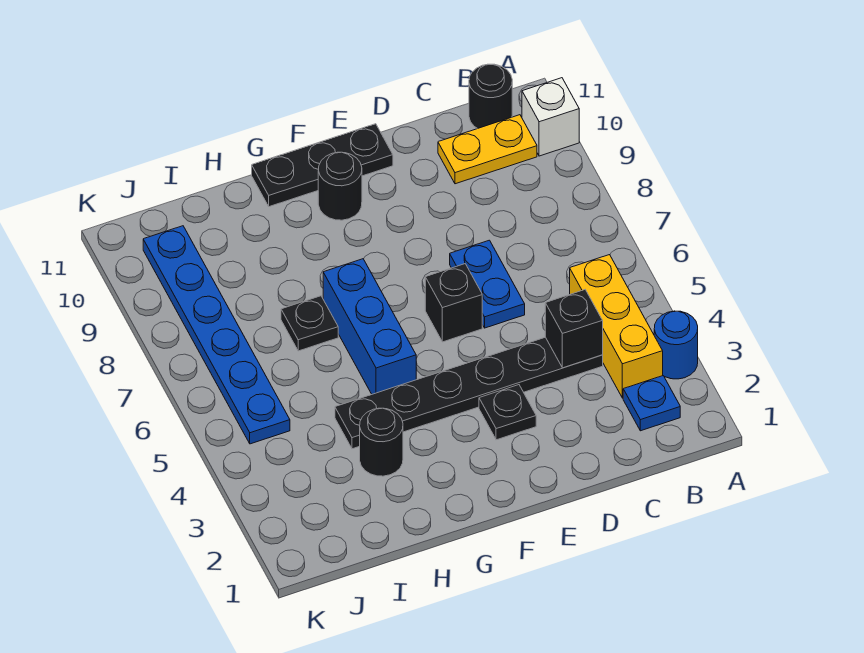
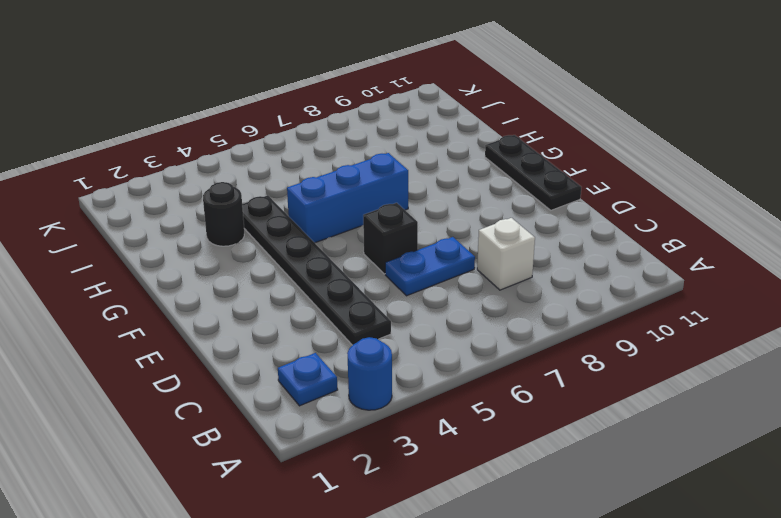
white brick C8 level 1 -> white brick A10 level 1
none -> yellow brick B3:B5 level 1
none -> yellow plate B10:C10 level 1
none -> black round brick B11 level 1

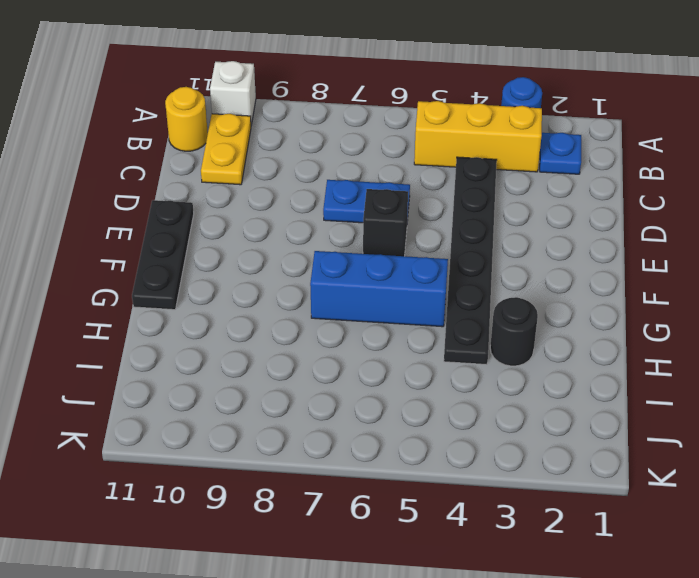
yellow round brick B11 level 1 -> black round brick B11 level 1
none -> black plate E3 level 1
none -> black round brick F10 level 1
none -> black plate H7 level 1

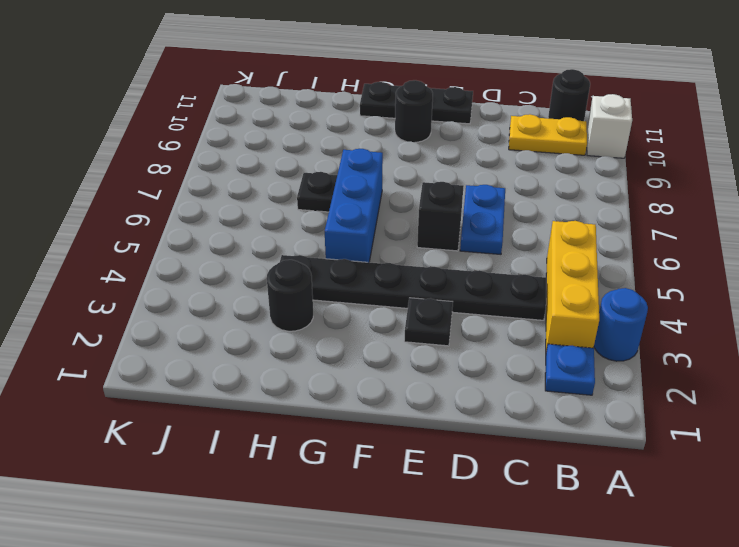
none -> blue plate J5:J10 level 1
none -> black brick C4 level 2

